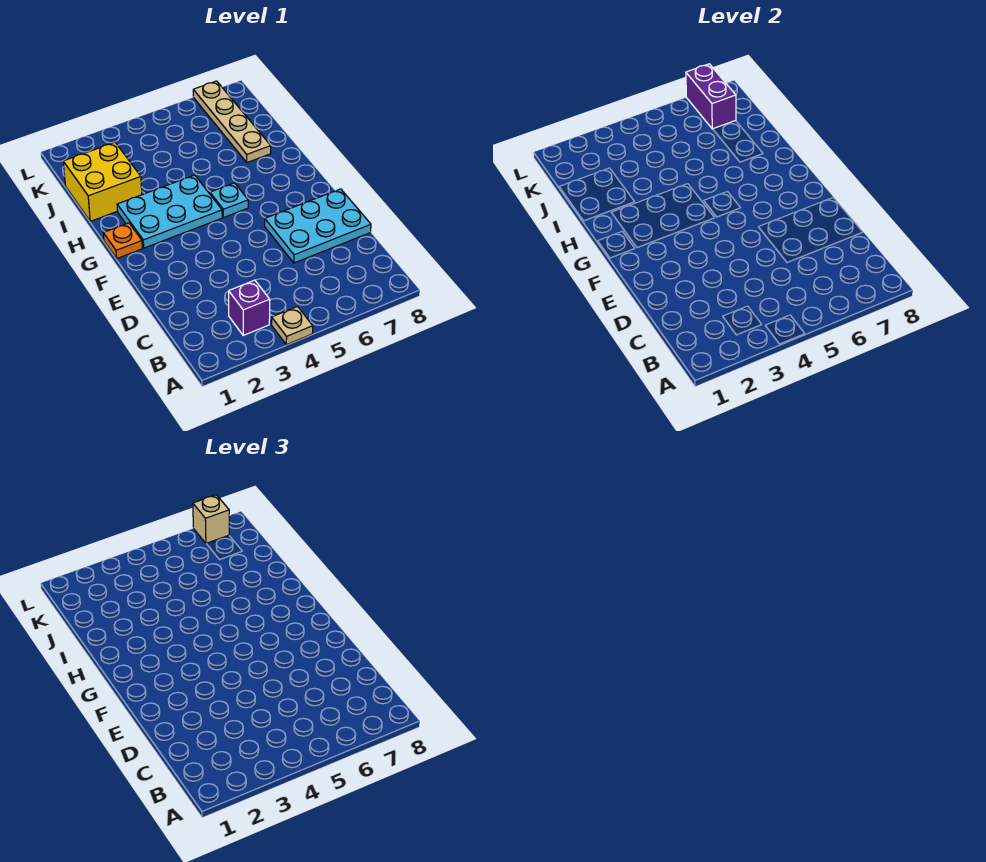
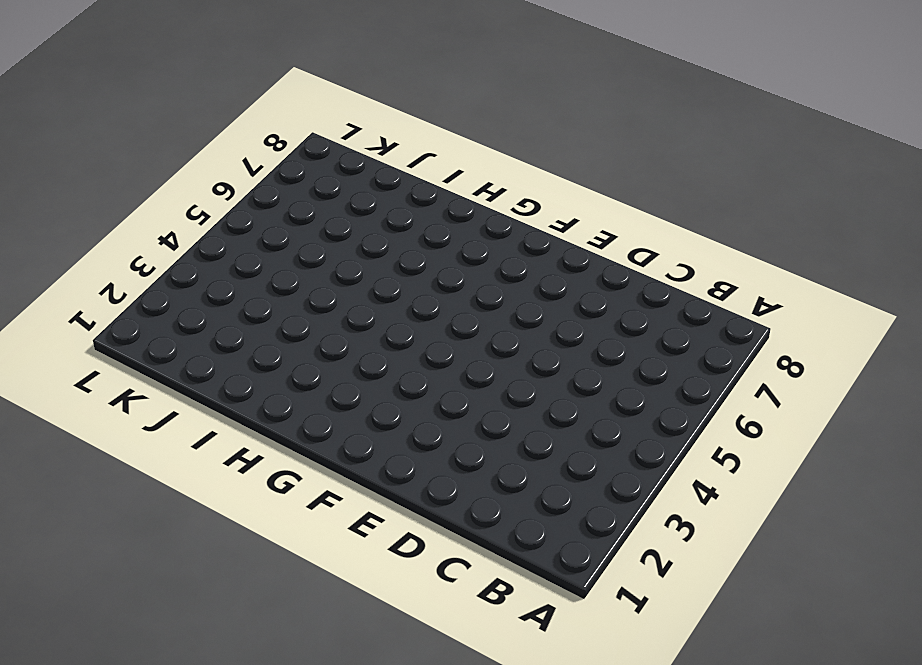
none -> tan plate A4 level 1
none -> purple brick B3 level 1

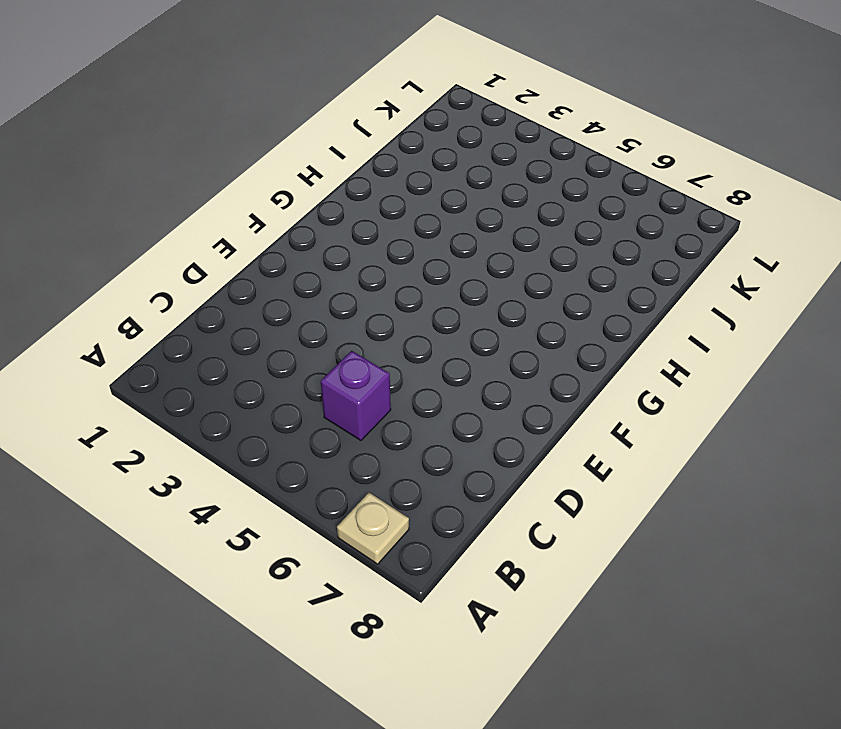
tan plate A7 level 1 -> tan plate A4 level 1
purple brick C5 level 1 -> purple brick B3 level 1
none -> cyan plate D6:E8 level 1
none -> orange plate G1 level 1

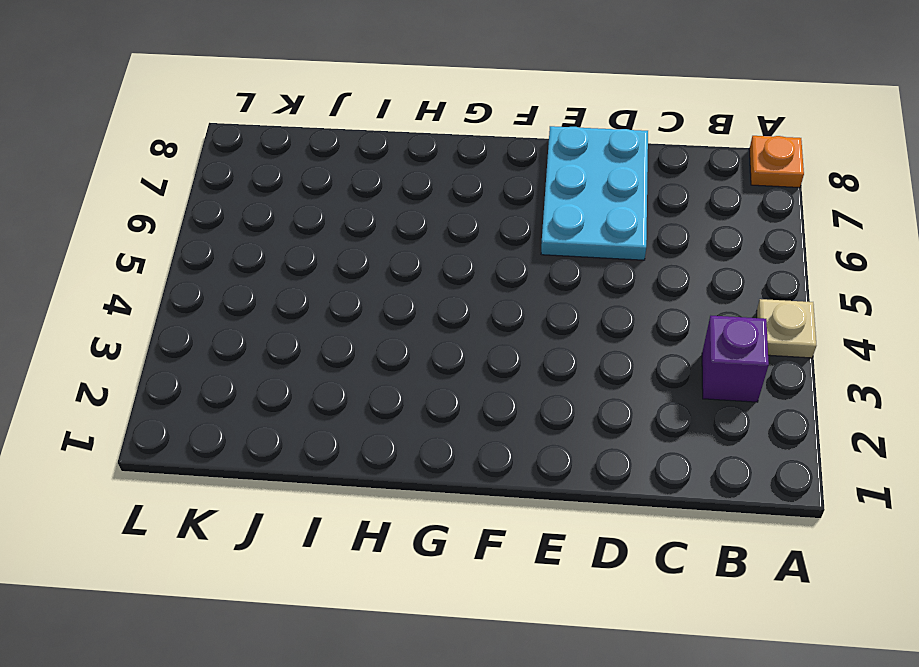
orange plate A8 level 1 -> orange plate G1 level 1
none -> cyan plate G2:H4 level 1
none -> cyan plate G5 level 1

